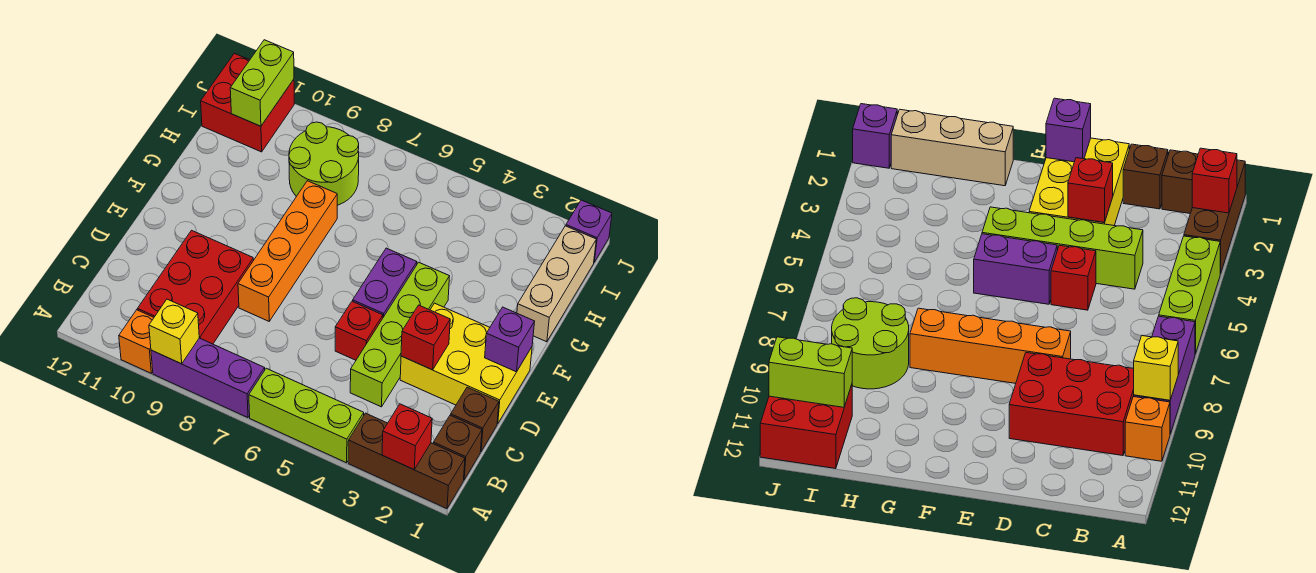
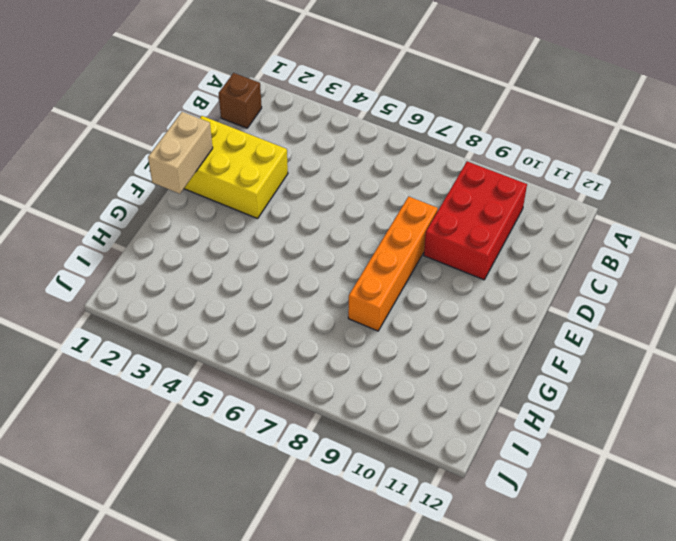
tan brick E1:F1 level 2 -> purple brick E1 level 2
none -> brown brick A1:A3 level 1
none -> lime brick A4:A6 level 1
none -> purple brick A7:A9 level 1

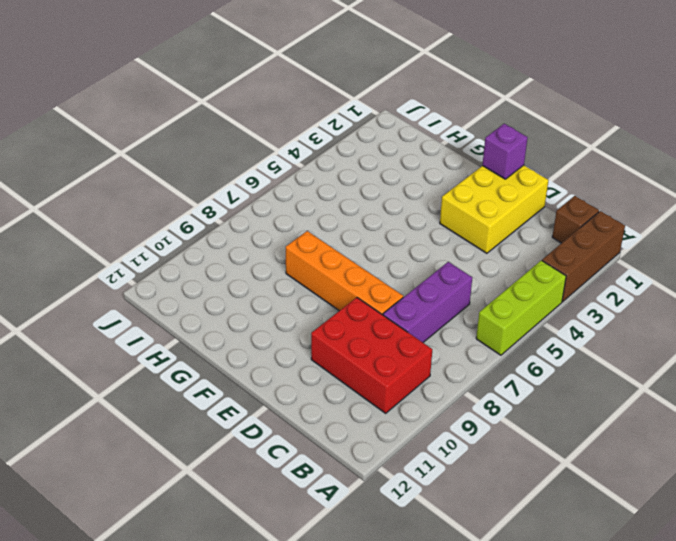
purple brick C6:C8 level 1 -> purple brick A7:A9 level 1
none -> orange brick A10 level 1
none -> brown brick C1 level 1
none -> lime brick C4:F4 level 1

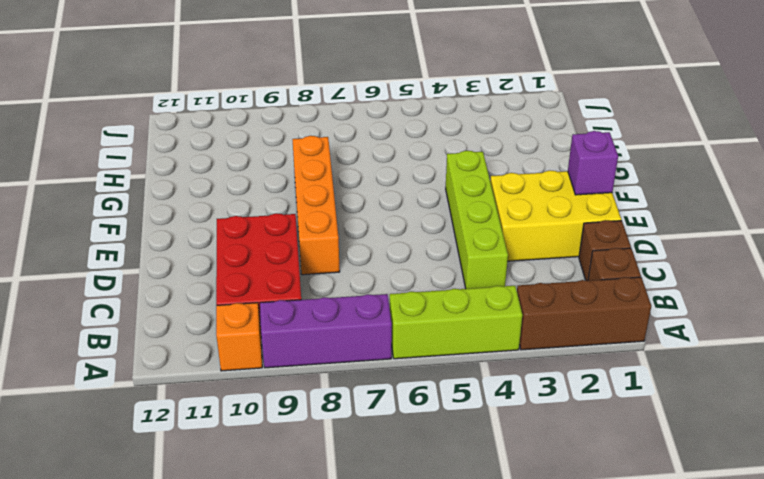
none -> red brick D5 level 1
none -> purple brick E5:F5 level 1
none -> tan brick G1:I1 level 1

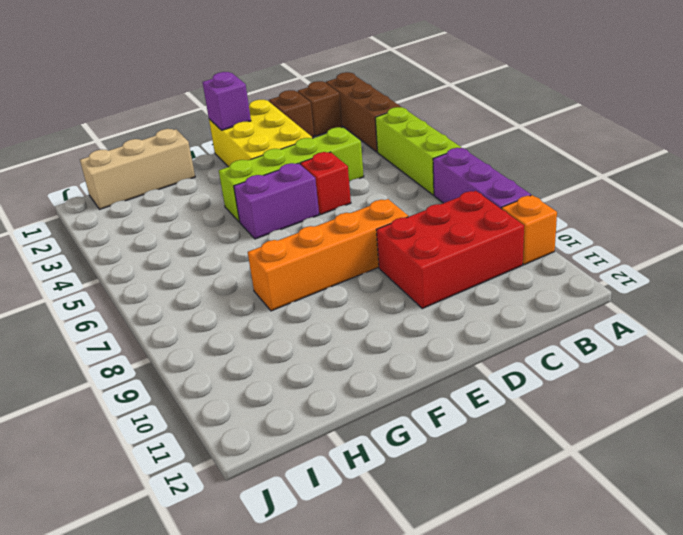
none -> lime round brick H8:I9 level 1
none -> red brick I11:J12 level 1
none -> purple brick J1 level 1

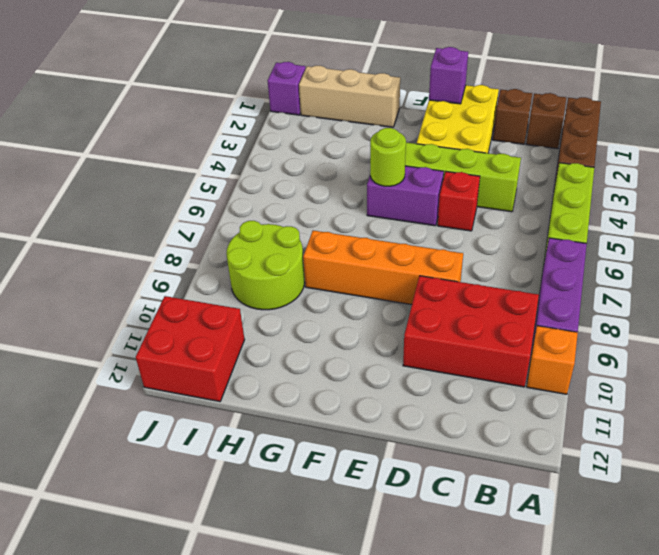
lime round brick F5 level 2 -> none
none -> red brick A2 level 2
none -> yellow brick A9 level 2
none -> red brick D3 level 2

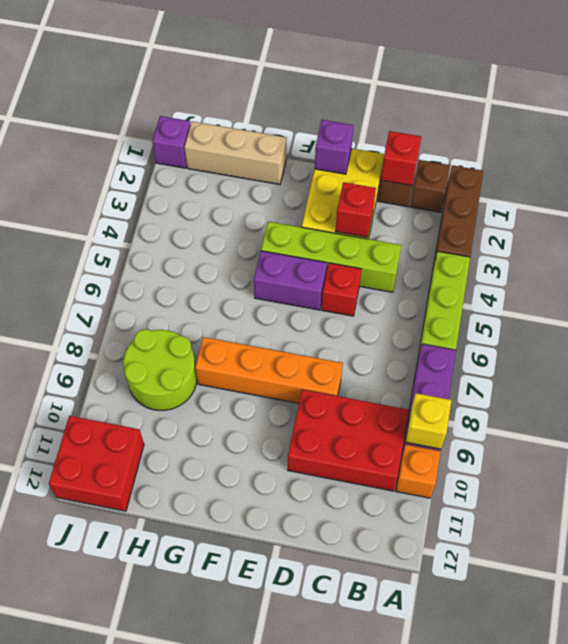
red brick C1 level 2 -> red brick A2 level 2
none -> lime brick I11:J11 level 2

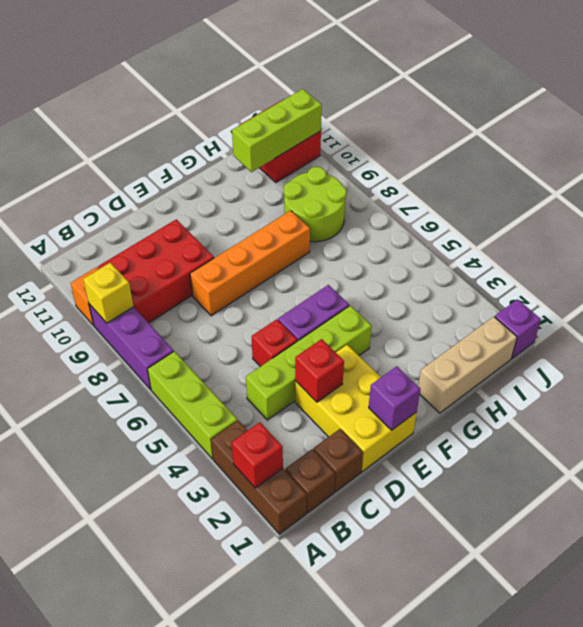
lime brick H11:J11 level 2 -> lime brick I11:J11 level 2

